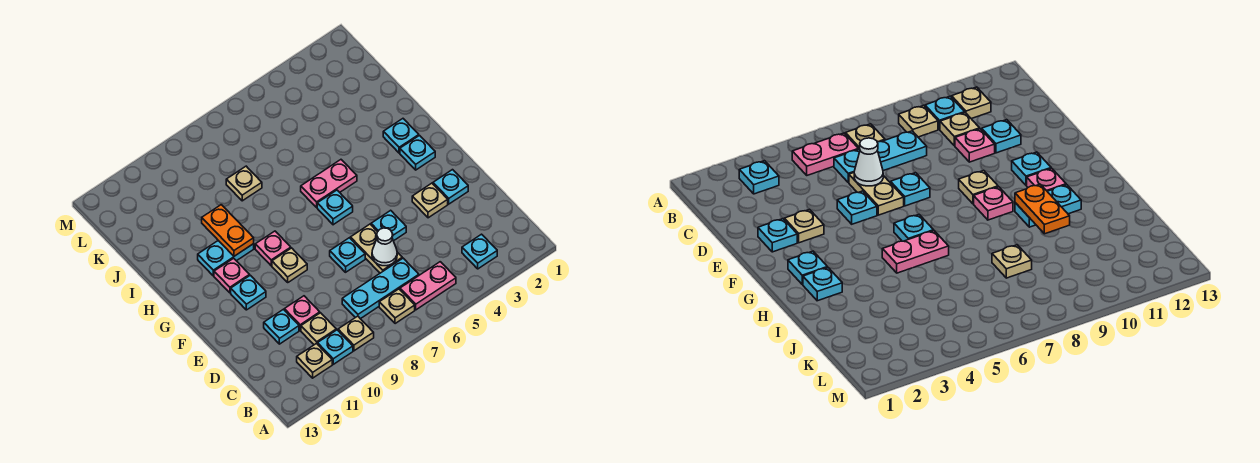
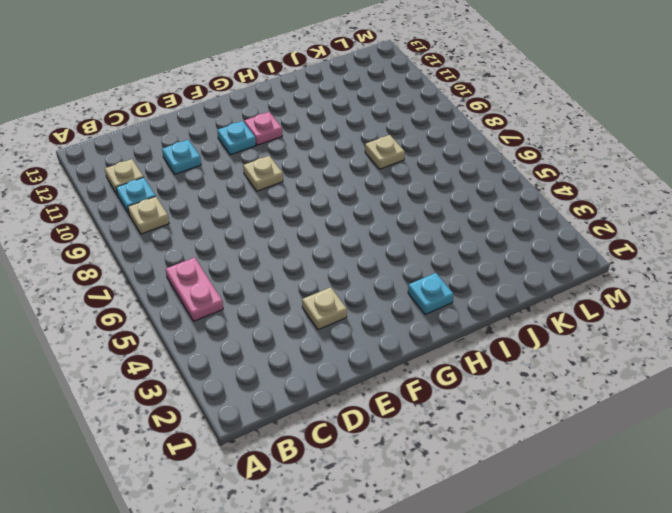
none -> cyan plate B3 level 1
none -> tan plate B7 level 1
none -> cyan plate C6:C8 level 1

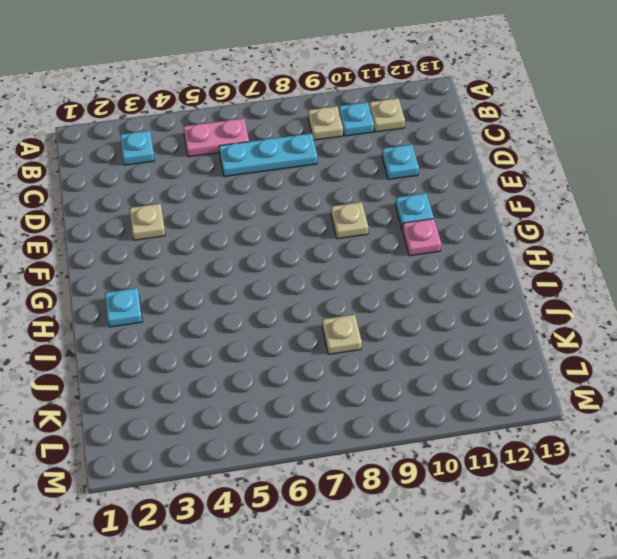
none -> tan plate B7 level 1
none -> tan plate C10 level 1
none -> tan plate D6:E6 level 1

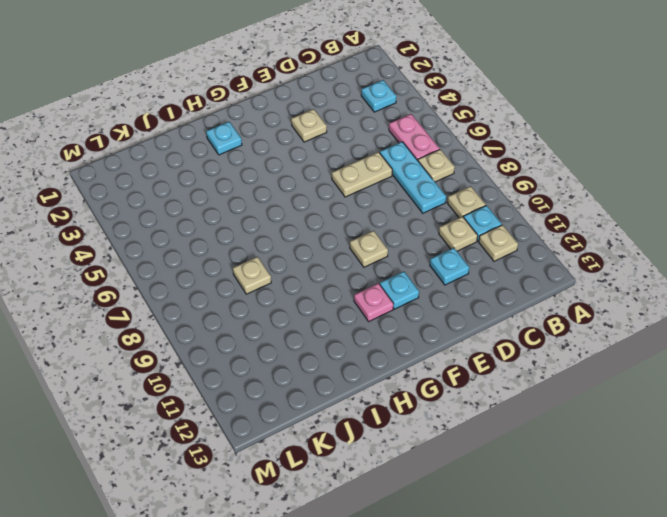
none -> pink plate D10 level 1
none -> cyan plate E2 level 1
none -> cyan plate E5 level 1

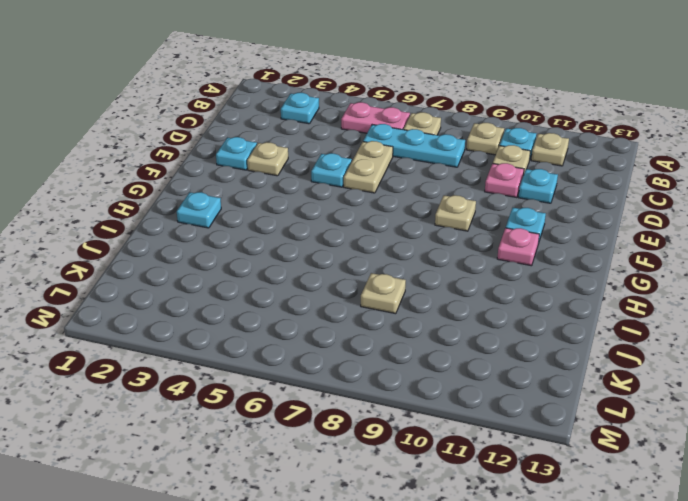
none -> cyan plate E7 level 1
none -> cyan plate G2 level 1
none -> cyan plate G6 level 1

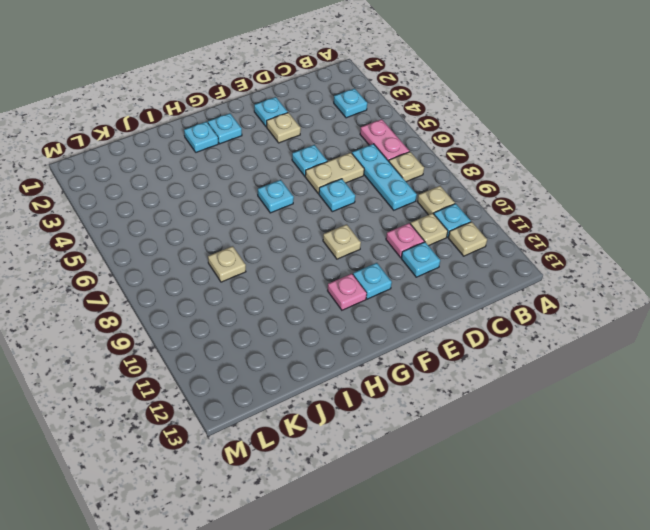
none -> pink plate G9 level 1
none -> pink plate H5:H6 level 1
none -> cyan plate H10:H11 level 1

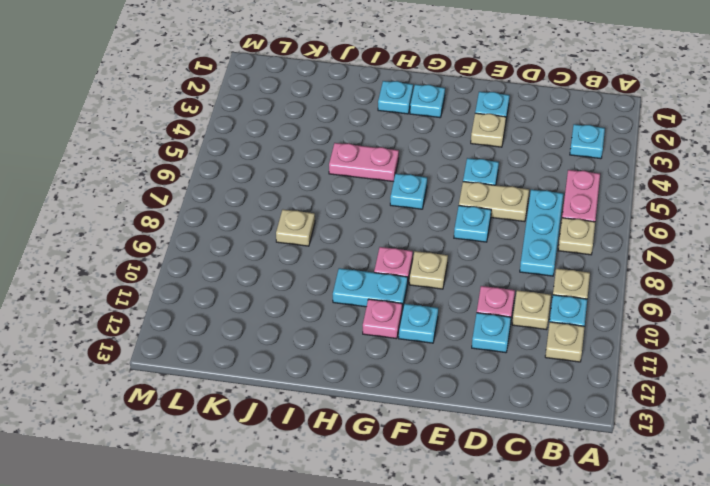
cyan plate G10:H10 level 1 -> cyan plate H10:H11 level 1
pink plate H5:I5 level 1 -> pink plate H5:H6 level 1
none -> white cone D6 level 2
none -> orange plate H10:I10 level 2

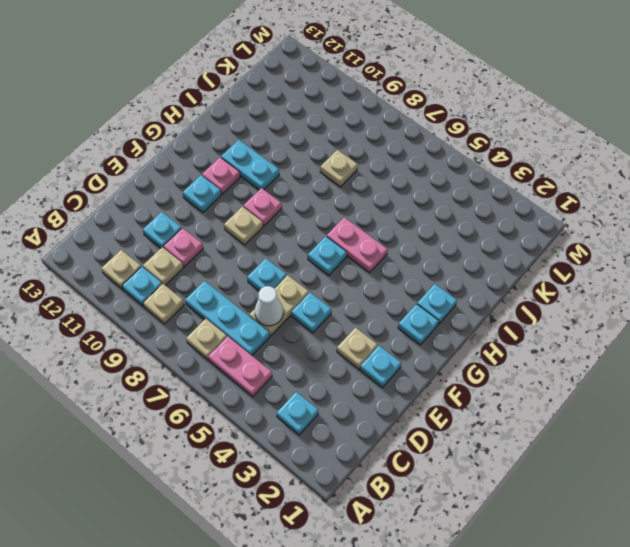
none -> orange plate H10:I10 level 2

